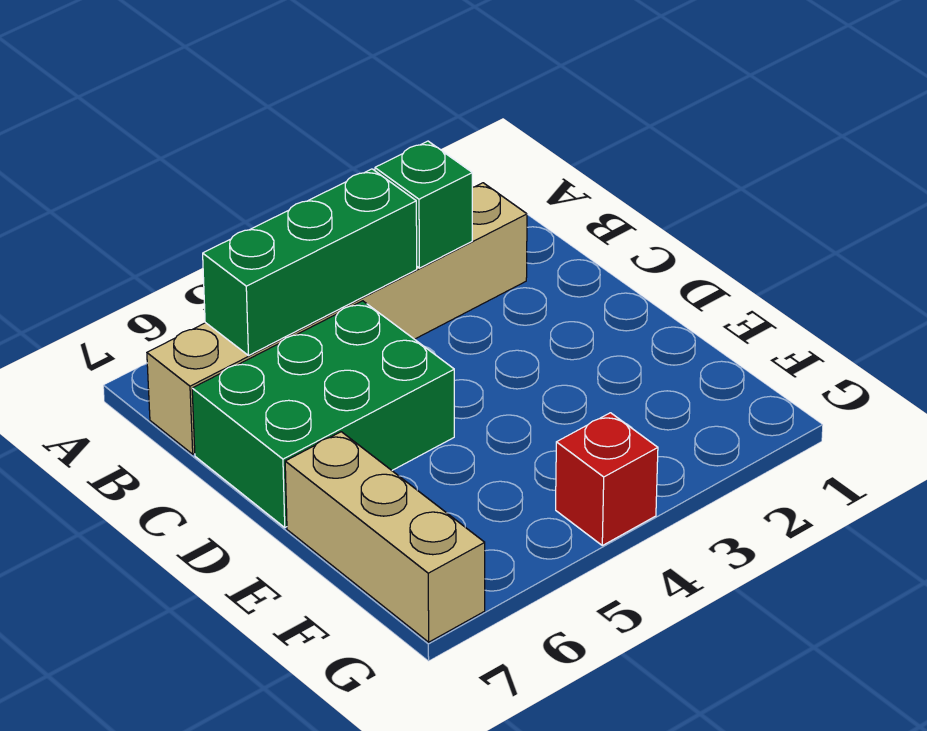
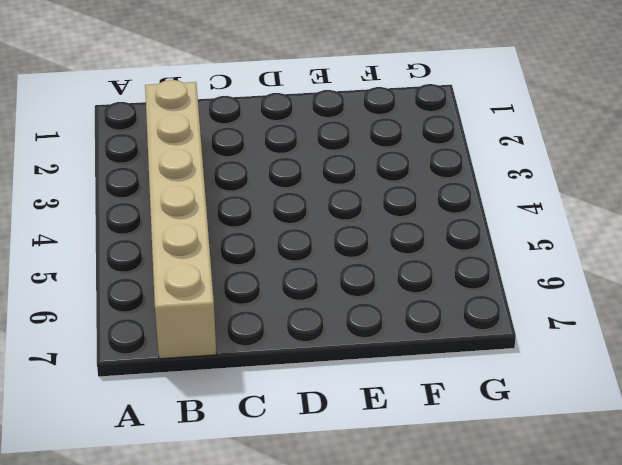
none -> green brick C5:D7 level 1
none -> tan brick E7:G7 level 1

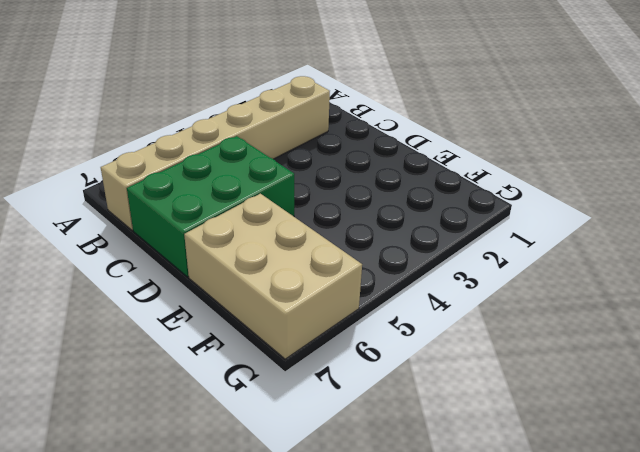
tan brick E6:G7 level 1 -> tan brick E7:G7 level 1
none -> red brick G4 level 1
none -> green brick B3 level 2

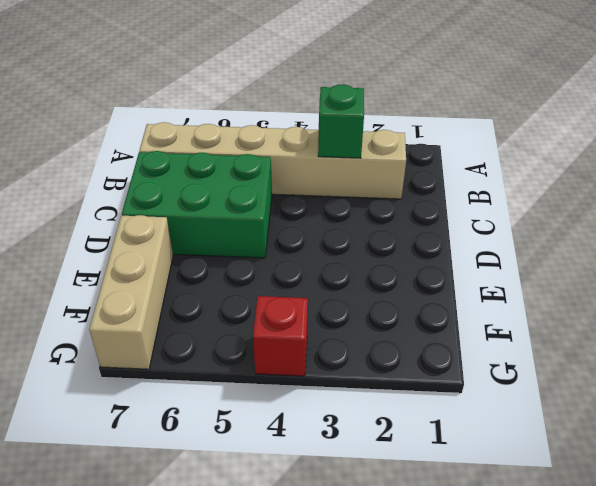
none -> green brick B4:B6 level 2

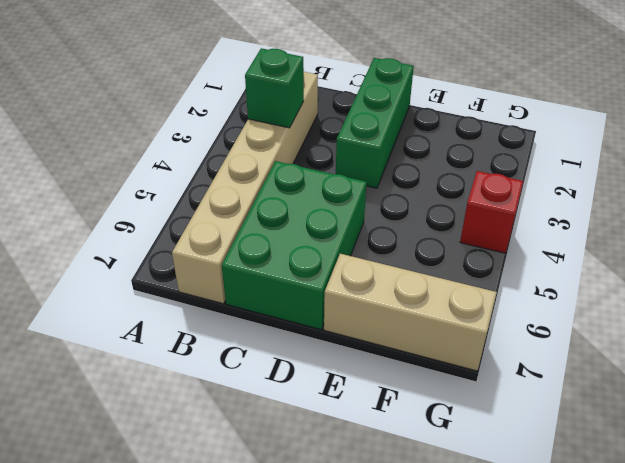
green brick D1:D3 level 1 -> green brick B4:B6 level 2

